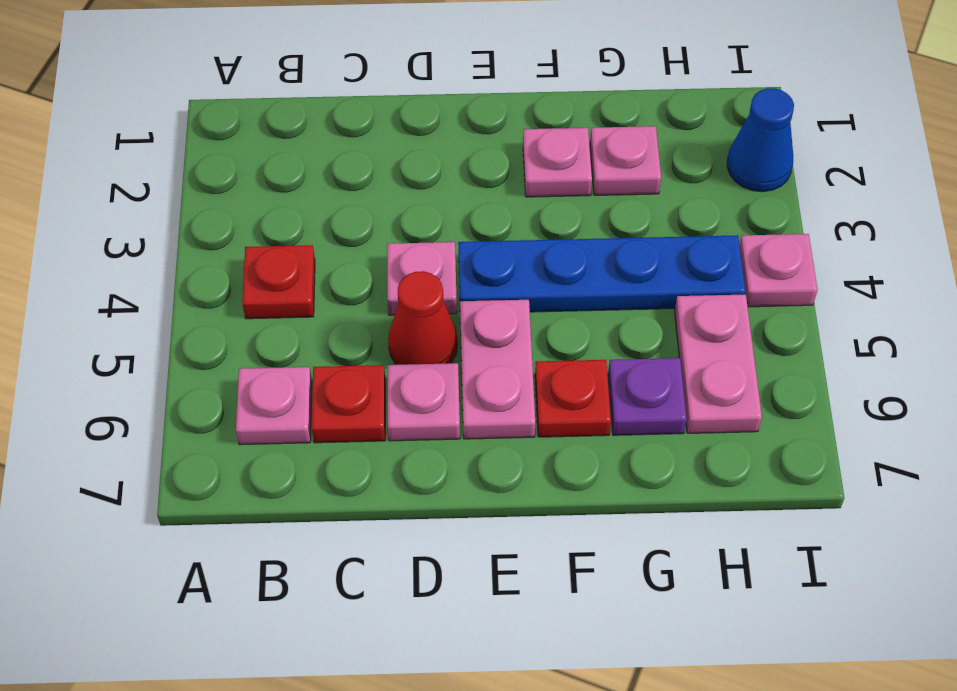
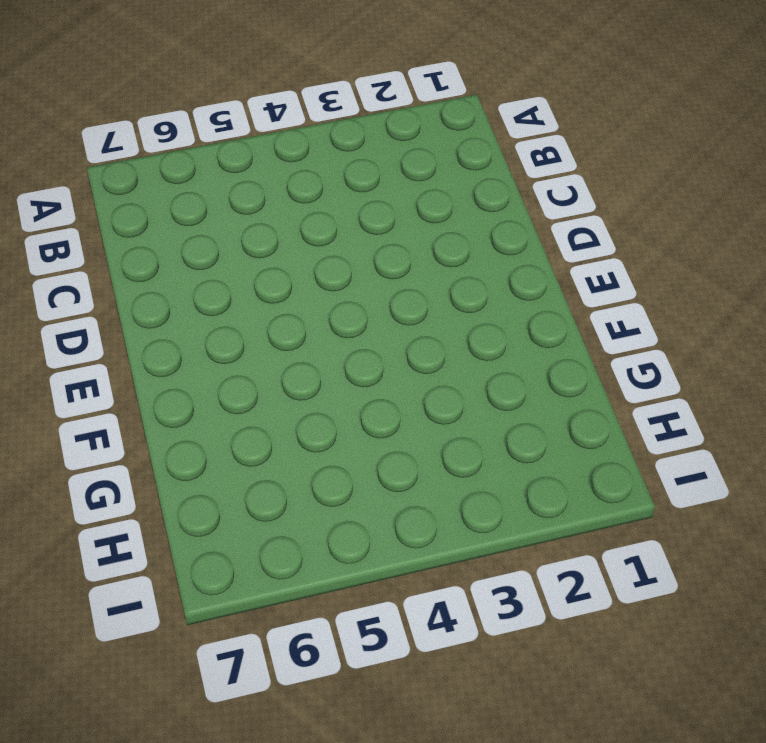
none -> red plate B4 level 1
none -> pink plate B6 level 1
none -> red plate C6 level 1

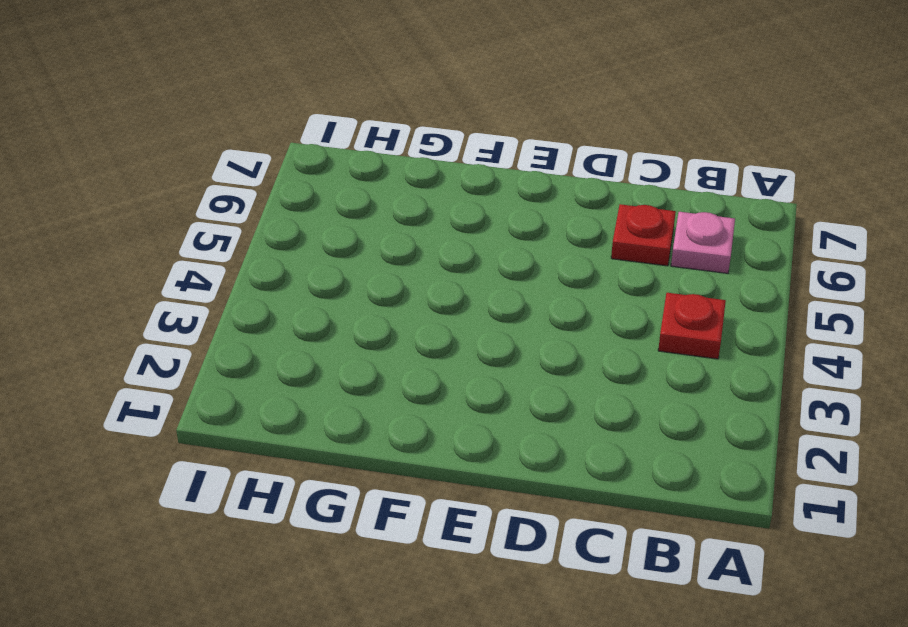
none -> pink plate D4 level 1
none -> red cone D5 level 1
none -> pink plate D6 level 1

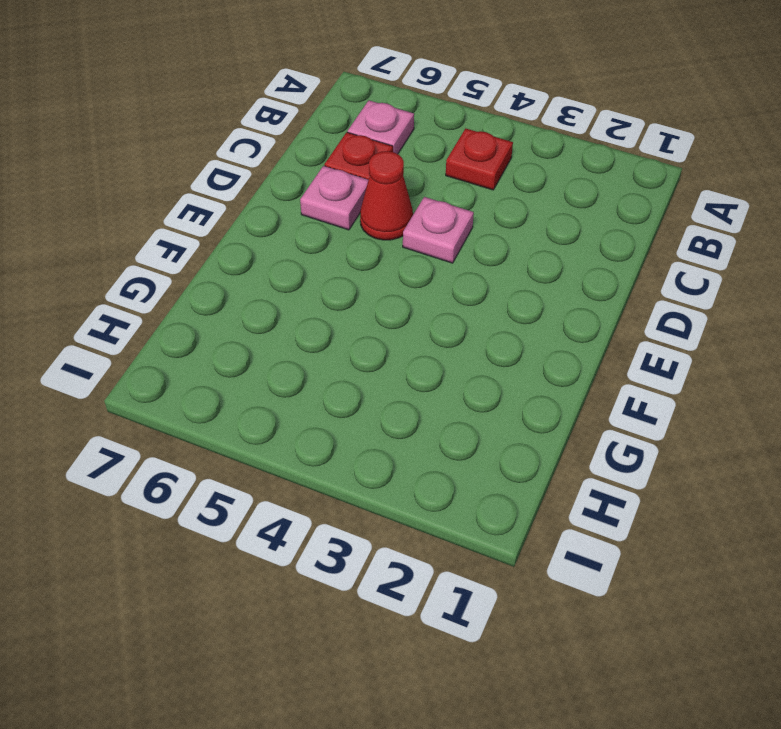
none -> blue plate E4:H4 level 1
none -> pink plate E5:E6 level 1
none -> pink plate F2 level 1

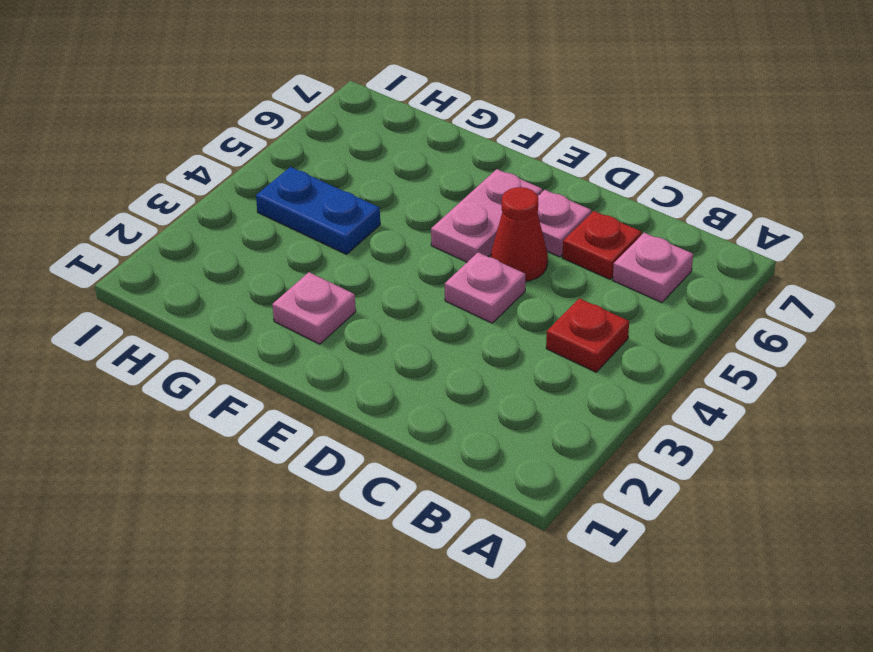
blue plate G4:H4 level 1 -> blue plate E4:H4 level 1
none -> red plate F6 level 1
none -> pink plate G2 level 1
none -> purple plate G6 level 1

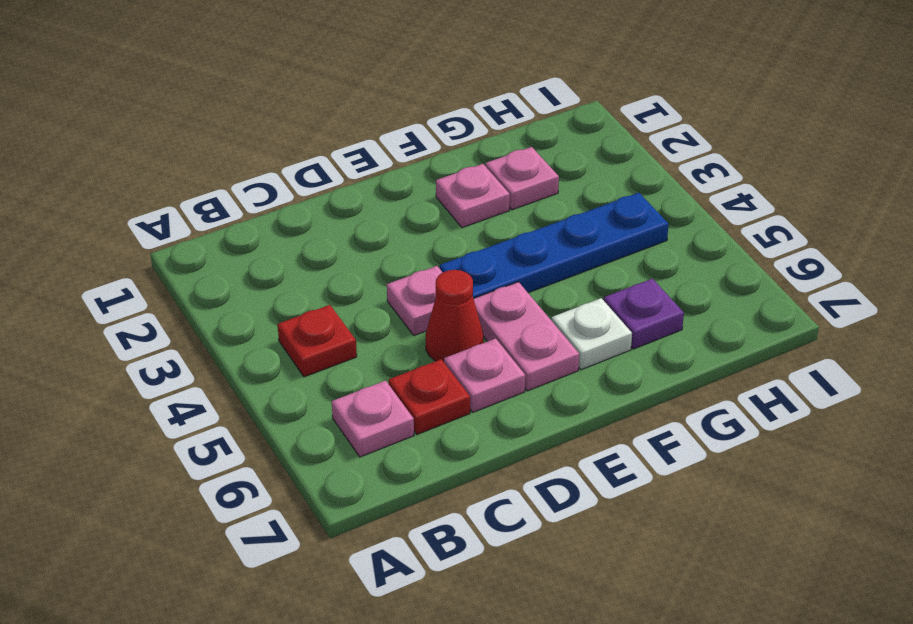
white plate F6 level 1 -> red plate F6 level 1
none -> pink plate H5:H6 level 1
none -> blue cone I2 level 1
none -> pink plate I4 level 1

